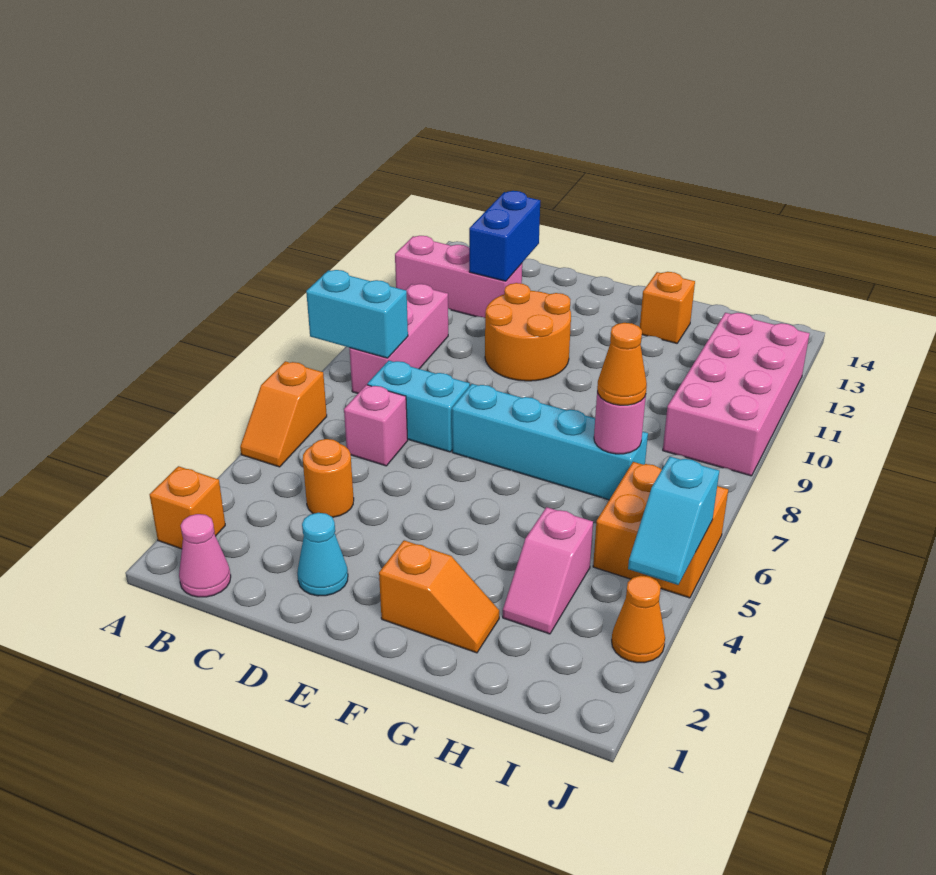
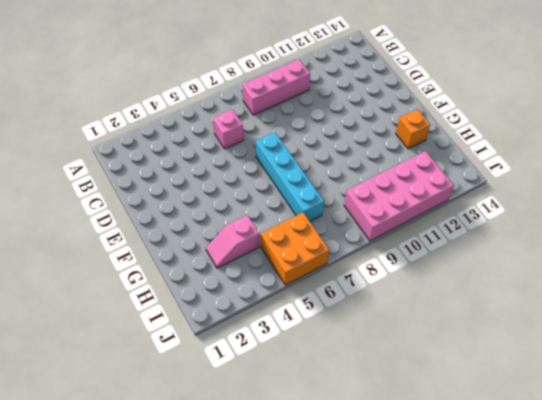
none -> orange brick A2 level 1
none -> orange slope A5:A6 level 1 top 6
none -> pink brick A12:C12 level 1

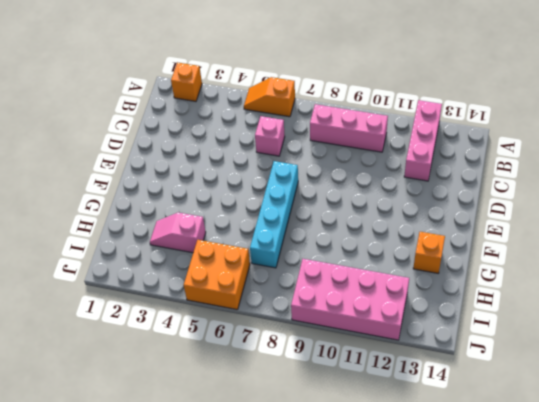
none -> pink cone B1 level 1
none -> orange round brick C4 level 1
none -> cyan brick C7:D7 level 1

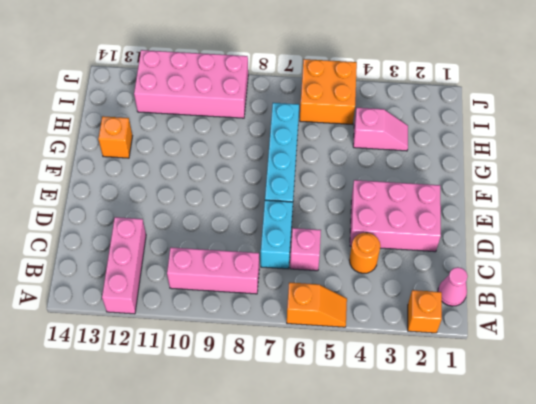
pink brick D2:E4 level 1 -> cyan cone D2 level 1
none -> orange round brick D10:E11 level 1
none -> orange slope F2:G2 level 1 top F
none -> orange cone J3 level 1

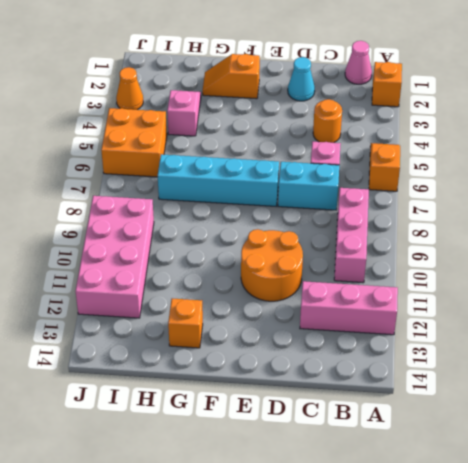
none -> cyan brick A8:B8 level 2
none -> blue brick C12:C13 level 2
none -> pink round brick H7 level 2

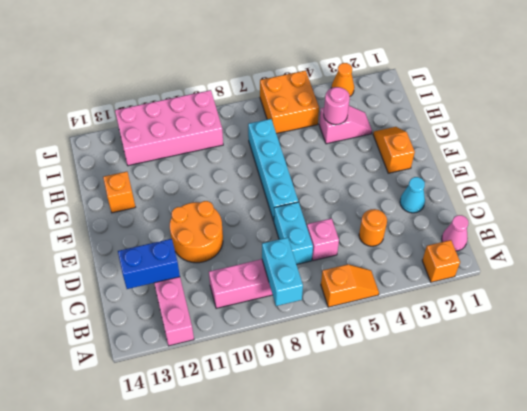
pink round brick H4 level 2 -> pink round brick H7 level 2
none -> cyan slope J4:J5 level 2 top 5
none -> orange cone H7 level 3

